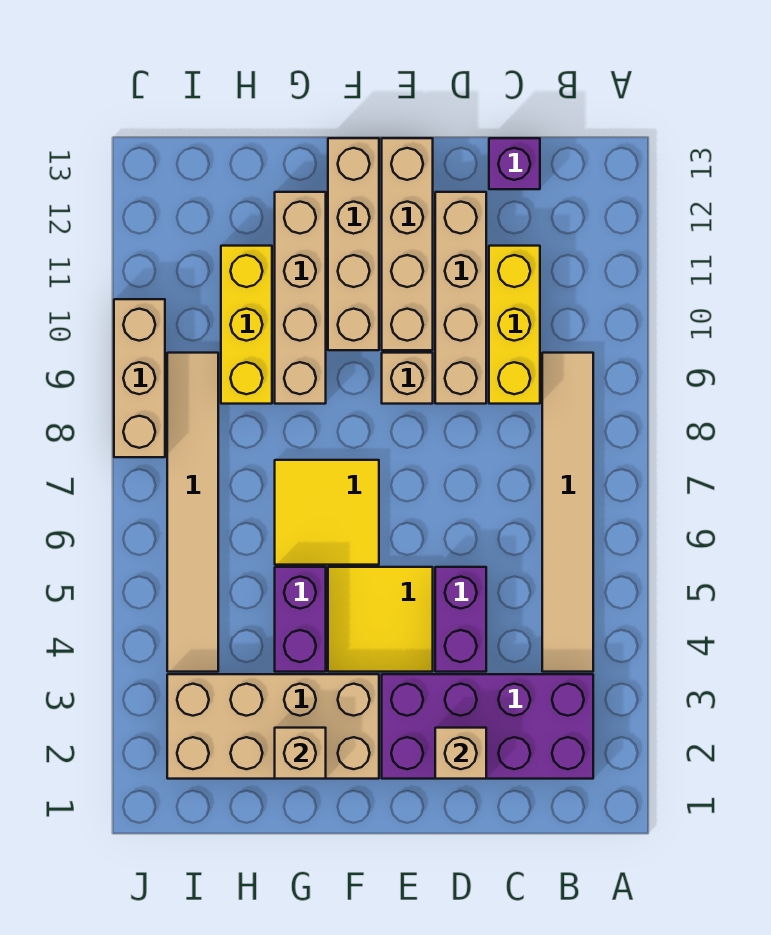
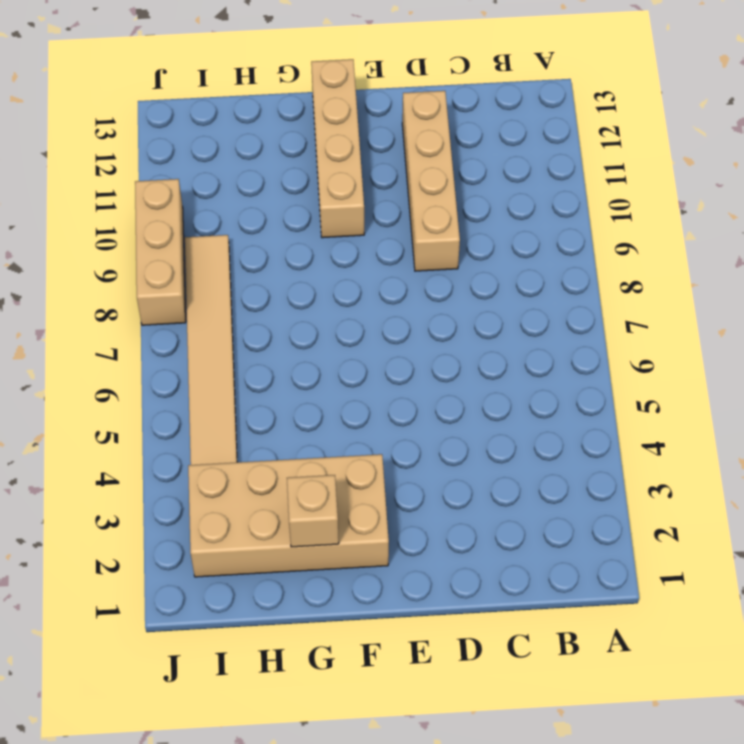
none -> purple brick B2:E3 level 1
none -> tan tile B4:B9 level 1
none -> yellow brick C9:C11 level 1

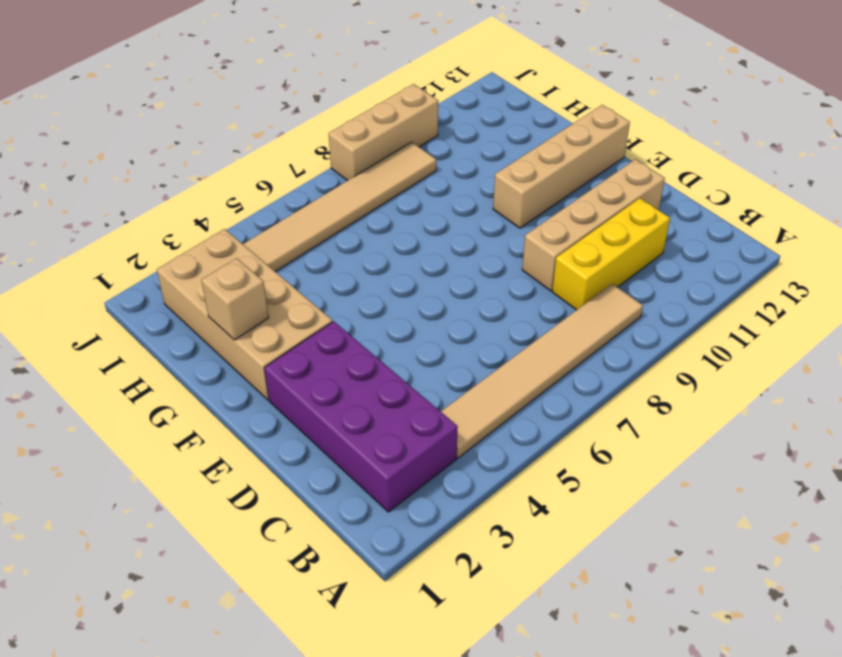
none -> purple brick C13 level 1
none -> purple brick D4:D5 level 1
none -> yellow tile E4:F5 level 1

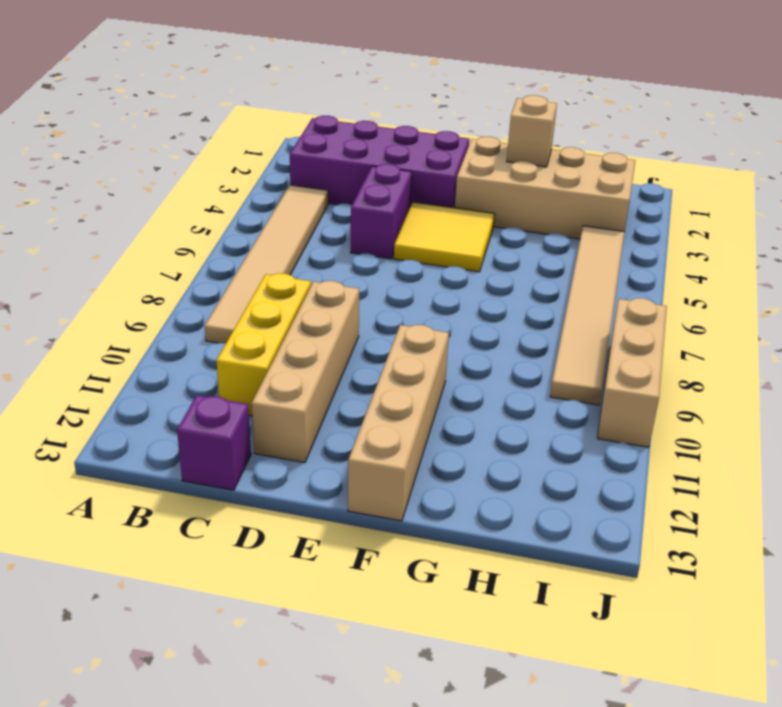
none -> tan brick E9 level 1
none -> tan brick E10:E13 level 1
none -> yellow tile F6:G7 level 1

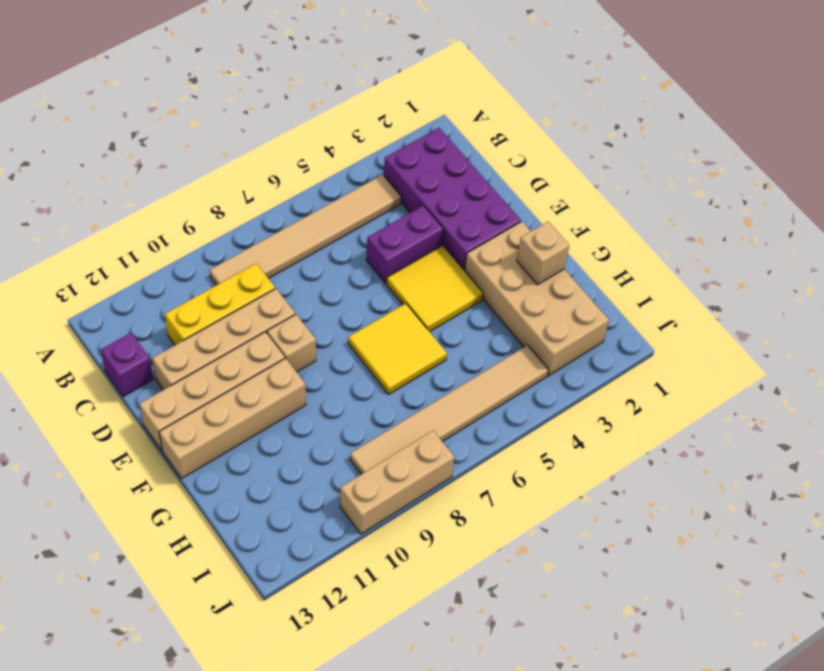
none -> purple brick G4:G5 level 1
none -> tan brick G9:G12 level 1
none -> yellow brick H9:H11 level 1

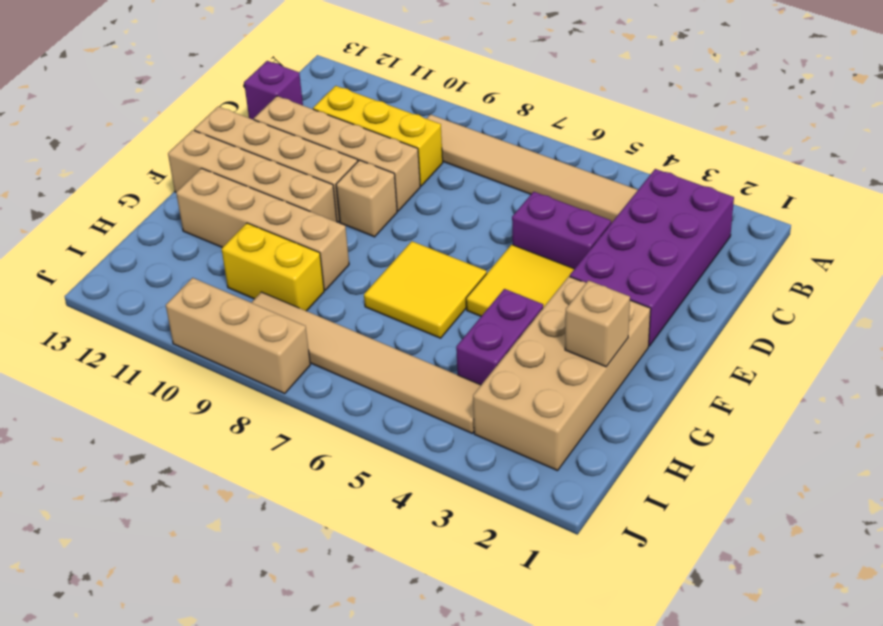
purple brick G4:H4 level 1 -> purple brick G4:G5 level 1
yellow brick H9:H10 level 1 -> yellow brick H9:H11 level 1
none -> tan brick D2 level 2

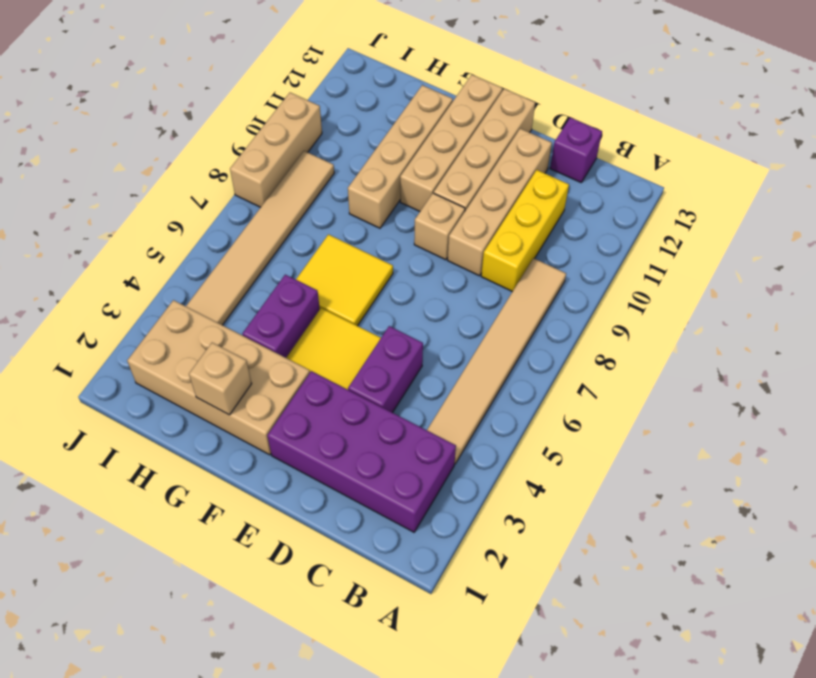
none -> yellow brick H9:H11 level 1
none -> tan brick D2 level 2

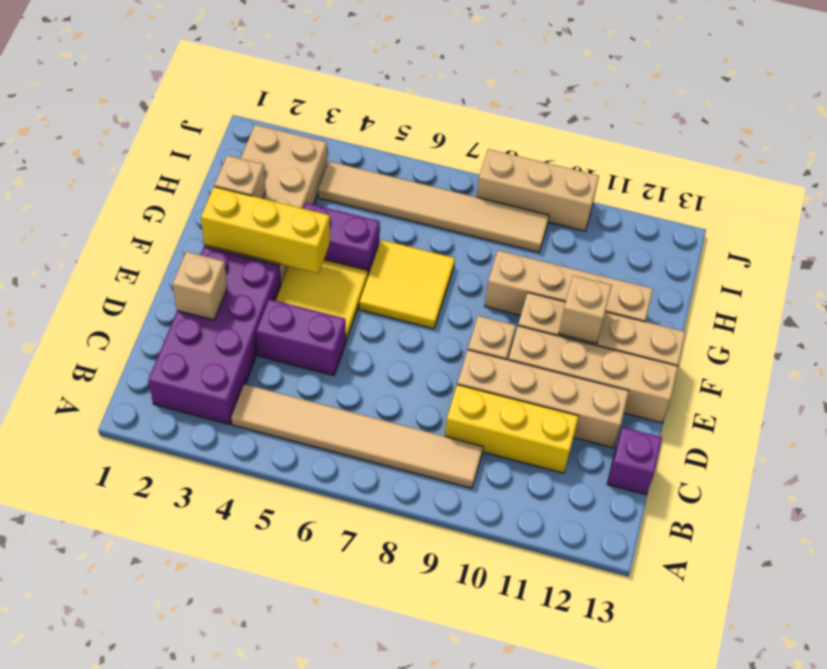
yellow brick F2:F4 level 2 -> yellow brick H9:H11 level 1
tan brick F11 level 2 -> none

